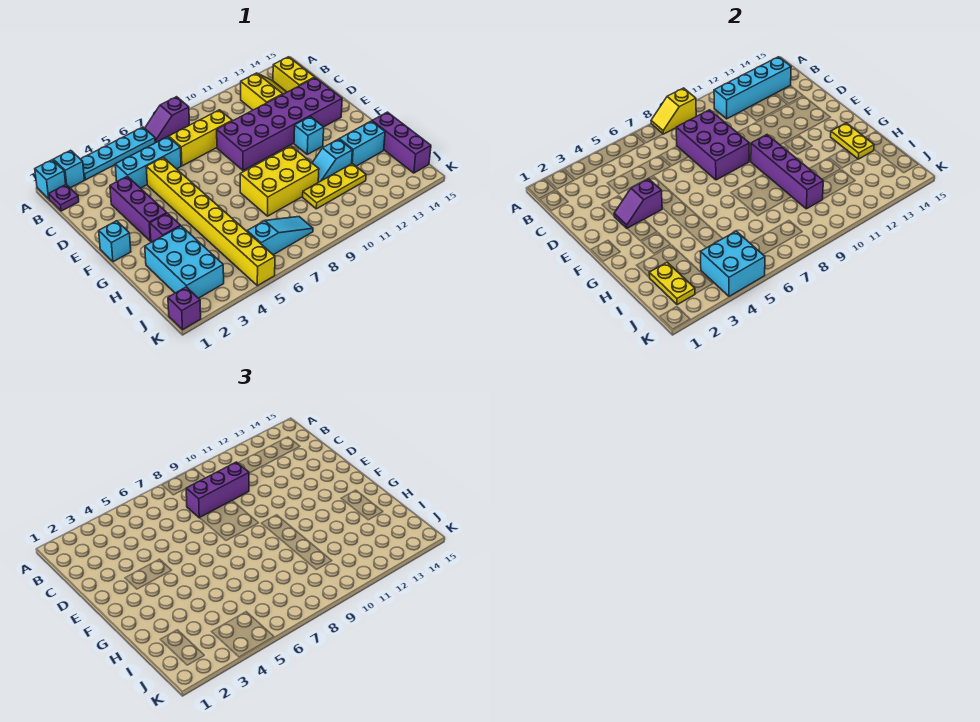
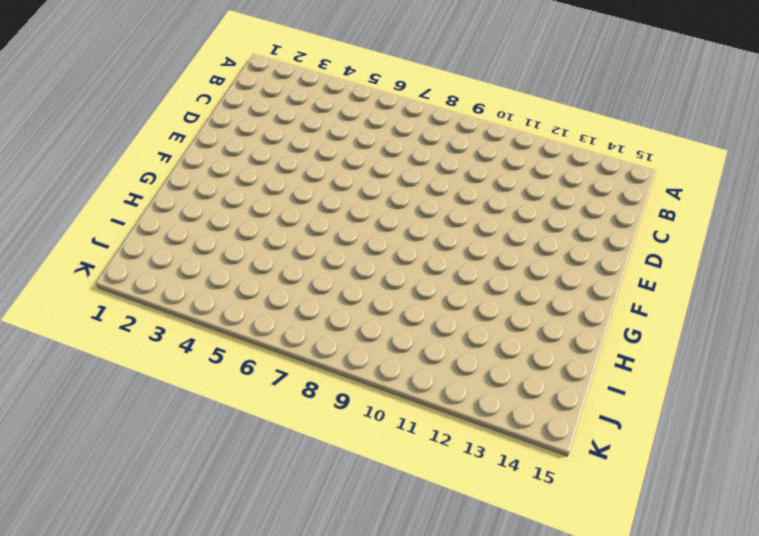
none -> cyan brick A1 level 1
none -> cyan brick A2 level 1
none -> cyan plate A3:A6 level 1
none -> purple slope A7:A8 level 1 top 8

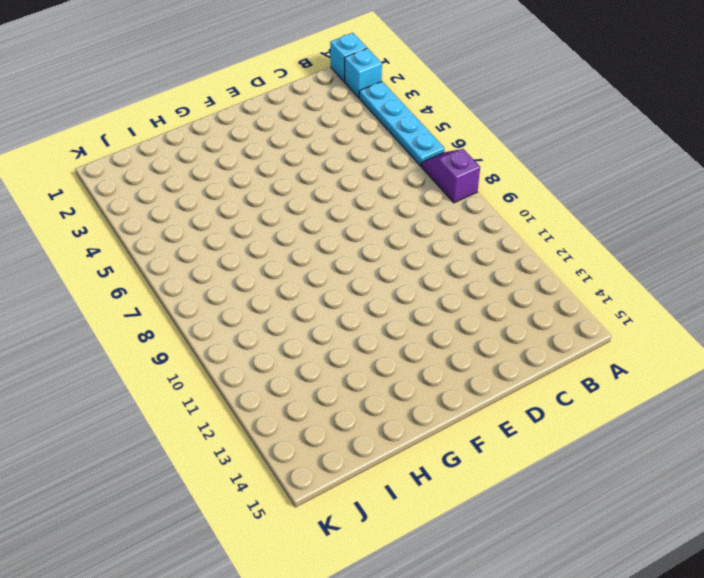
none -> purple plate B1 level 1
none -> yellow slope B12:C13 level 1 top 12
none -> yellow brick B14:C14 level 1
none -> cyan brick C4:C6 level 1

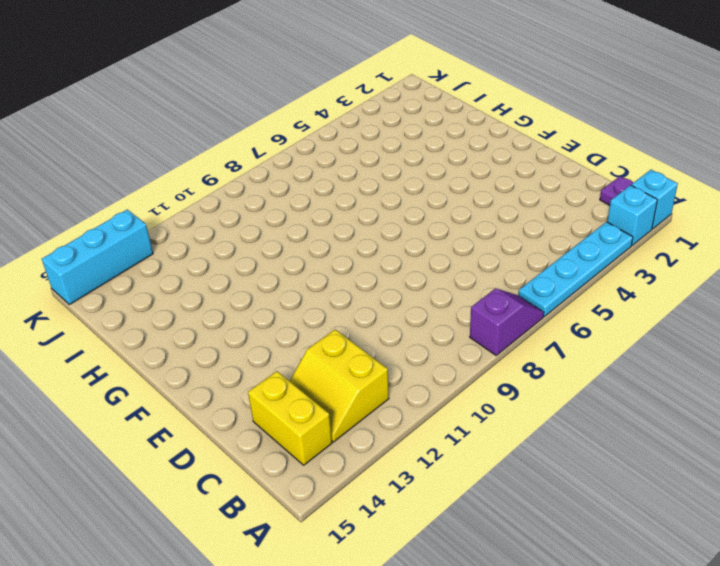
cyan brick K13:K15 level 1 -> cyan brick C4:C6 level 1
none -> yellow brick C7:C9 level 1
none -> purple brick D3:F3 level 1
none -> yellow brick D5:K5 level 1
none -> purple brick D9:E14 level 1

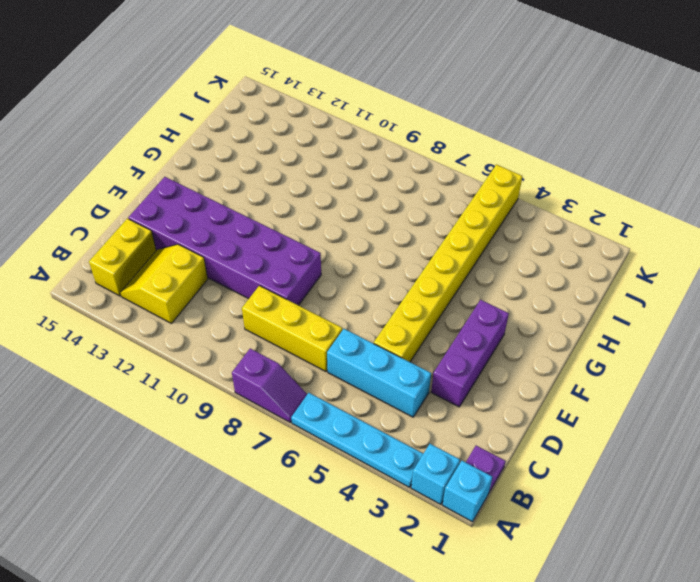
none -> cyan brick F1 level 1
none -> cyan brick F12 level 1
none -> purple brick G3 level 1
none -> yellow brick G8:H10 level 1

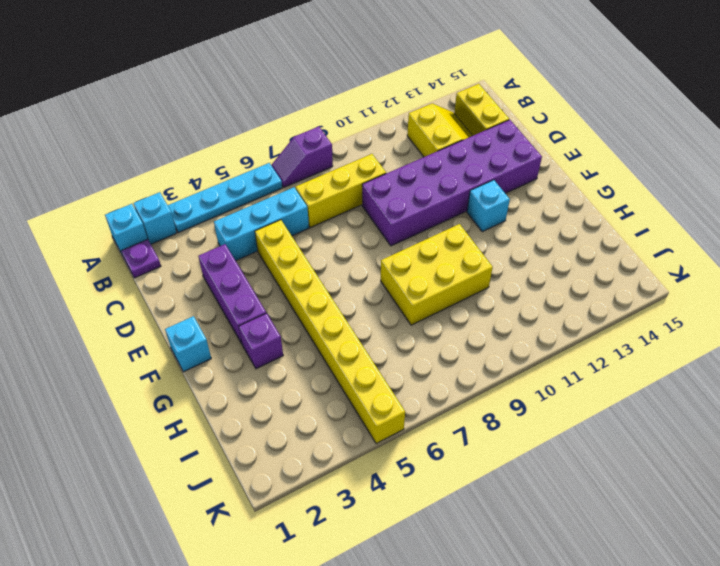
none -> cyan brick H2:J3 level 1
none -> cyan slope H11:H12 level 1 top 12
none -> cyan brick H13:H14 level 1
none -> purple brick H15:J15 level 1

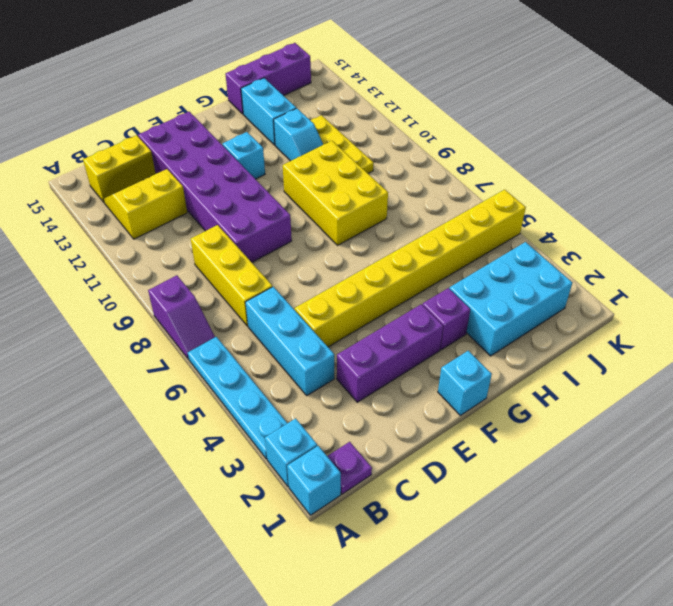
none -> cyan slope J6:J8 level 1 top 6
none -> purple brick K1 level 1
none -> yellow slope A8:A9 level 2 top 9
none -> cyan brick B11:B14 level 2

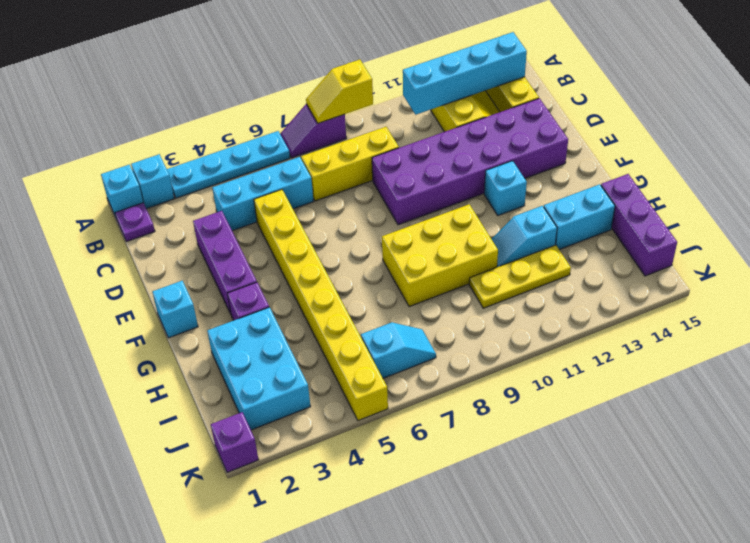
cyan slope J6:J7 level 1 top 6 -> cyan slope J6:J8 level 1 top 6
none -> purple brick C8:E9 level 2
none -> purple slope E3:E4 level 2 top 4
none -> purple brick F10:I10 level 2
none -> yellow plate G14:H14 level 2

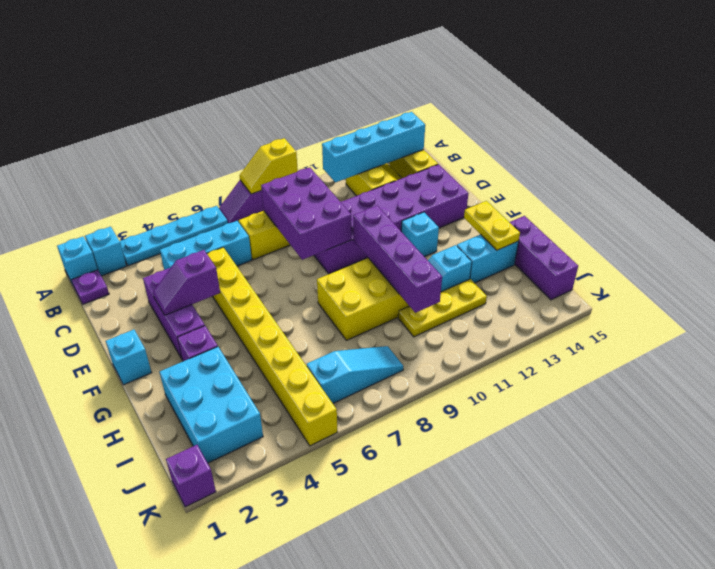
none -> yellow plate I2:J2 level 2
none -> cyan brick J4:K5 level 2
none -> purple brick C8:C10 level 3

